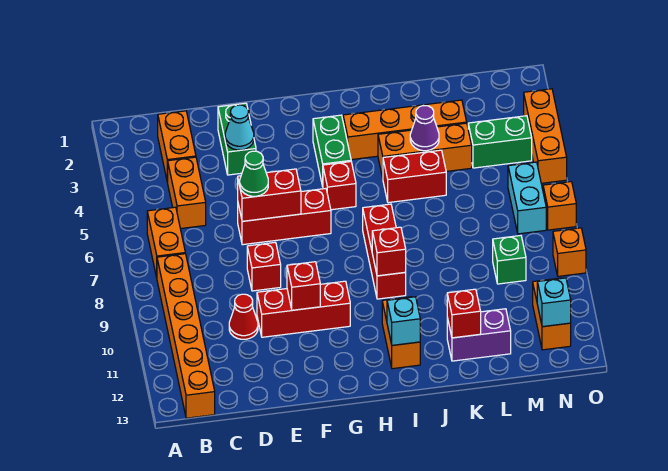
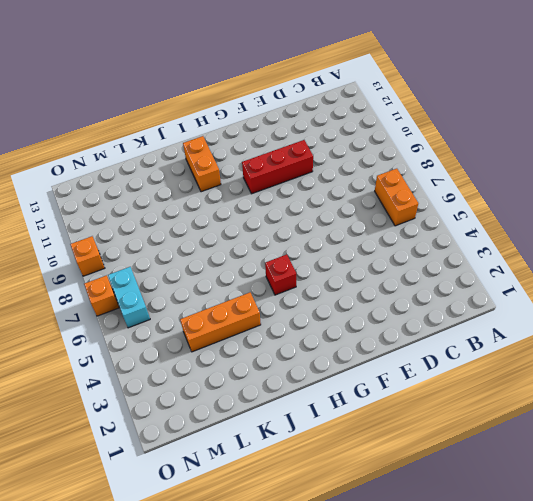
none -> orange brick B8:B13 level 1
none -> orange brick C2:C3 level 1
none -> orange brick C4:C5 level 1
none -> red cone D10 level 1

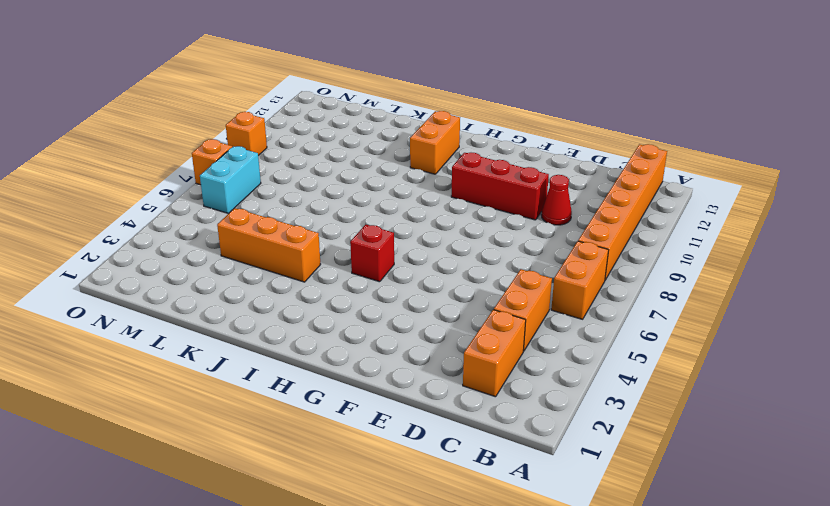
none -> green brick E2:E3 level 1
none -> red brick E6:G6 level 1
none -> red brick E8 level 1
none -> green brick H3:H4 level 1

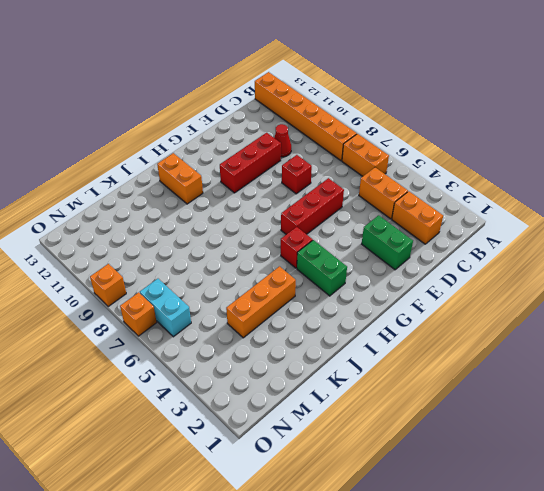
none -> orange brick I3:L3 level 1
none -> red brick I7:I9 level 1
none -> red brick J5:K5 level 1
none -> purple brick K12:L12 level 1

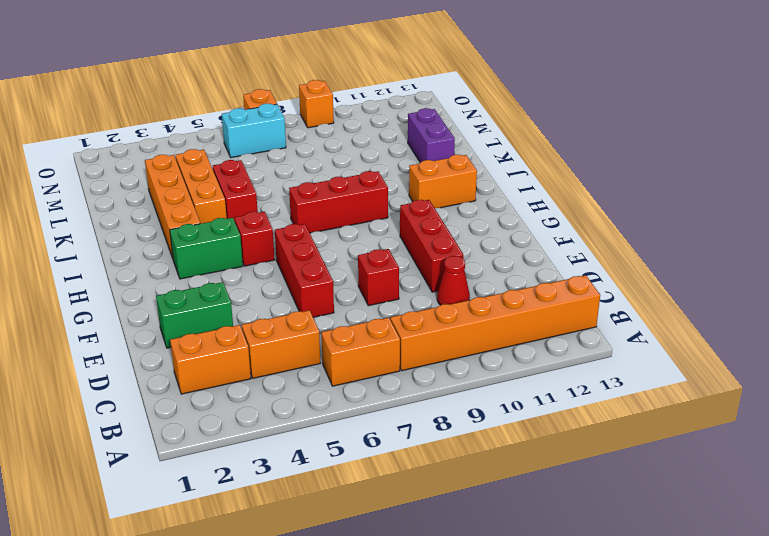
none -> green brick M4:N4 level 1
none -> green brick M9 level 1
none -> orange brick N11:N12 level 1
none -> orange brick O3:O5 level 1

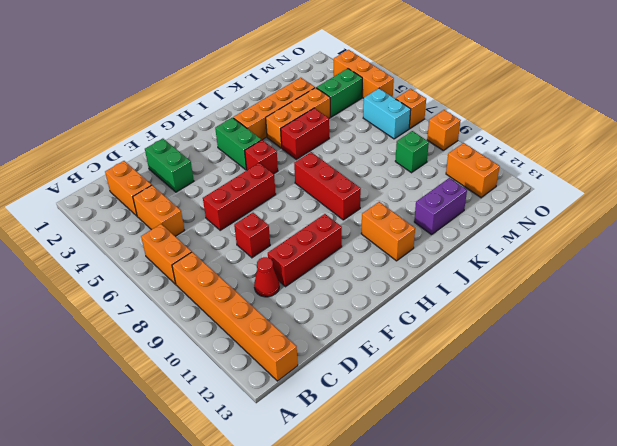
none -> cyan cone E3 level 2
none -> red brick E6:F6 level 2
none -> red brick F10 level 2
none -> red brick I9 level 2

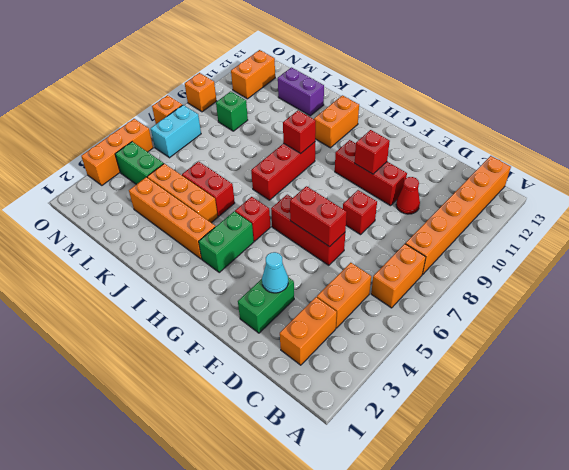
none -> cyan brick I12 level 2
none -> purple cone K4 level 2
none -> red brick K12 level 2
none -> cyan brick N12 level 2

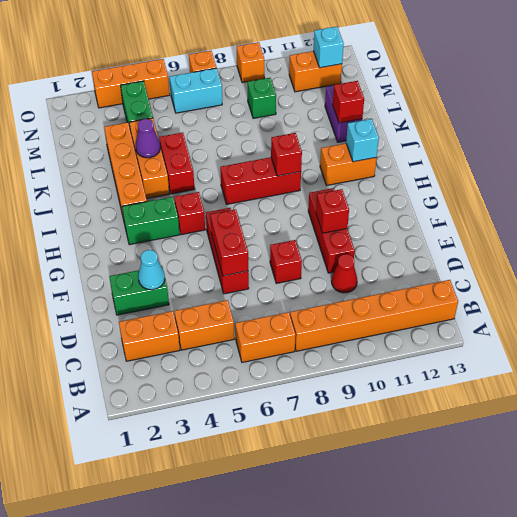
none -> green cone E6 level 3

